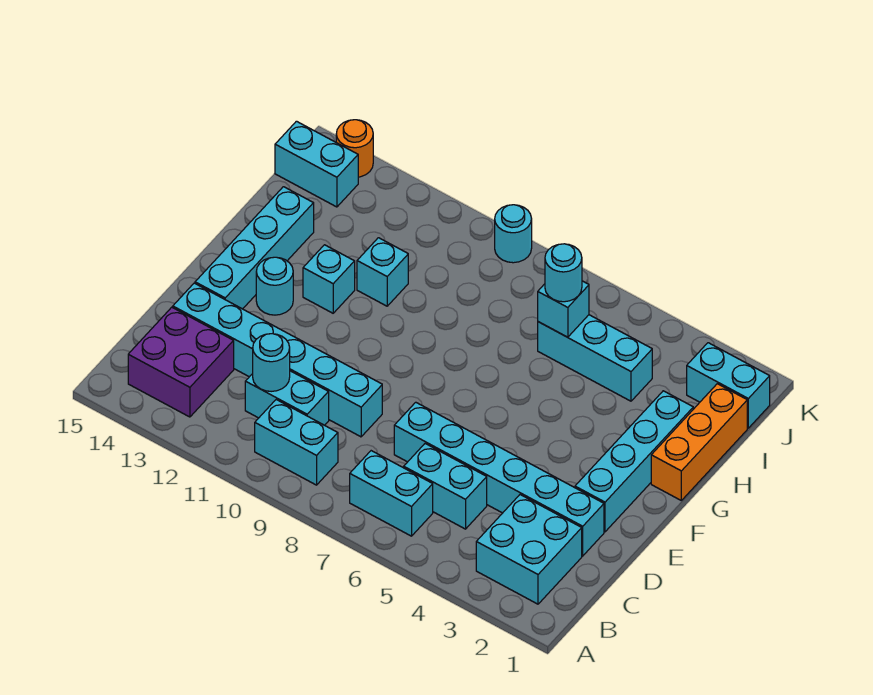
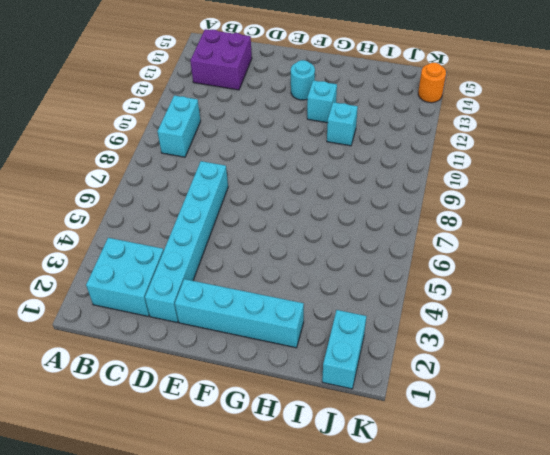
none -> cyan brick B6:B7 level 1
none -> cyan brick C5:C6 level 1
none -> cyan brick C10:C11 level 1

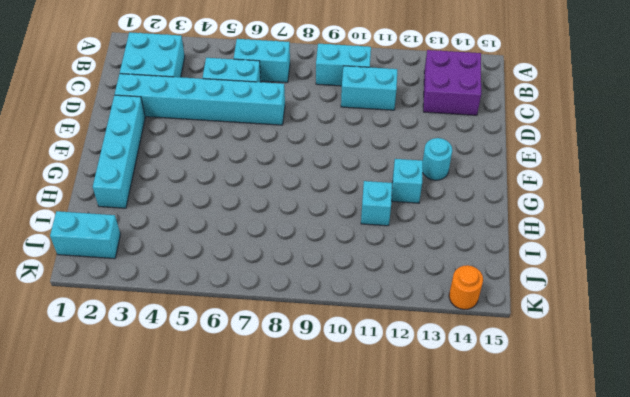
none -> cyan brick D9:D14 level 1
none -> cyan brick E14:H14 level 1
none -> orange brick G1:I1 level 1

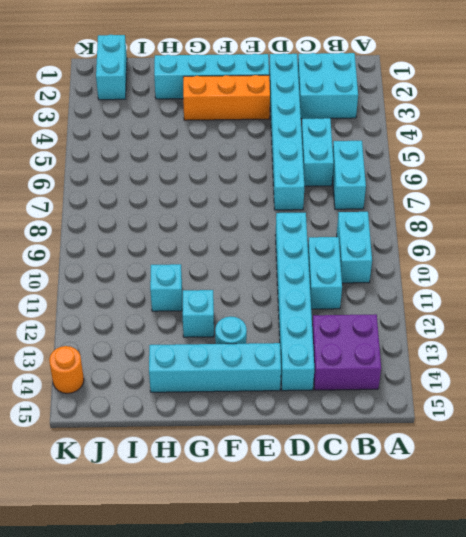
orange brick E3:G3 level 1 -> orange brick G1:I1 level 1
none -> cyan brick I4:I6 level 1
none -> cyan brick J14:J15 level 1
none -> cyan round brick K9 level 1

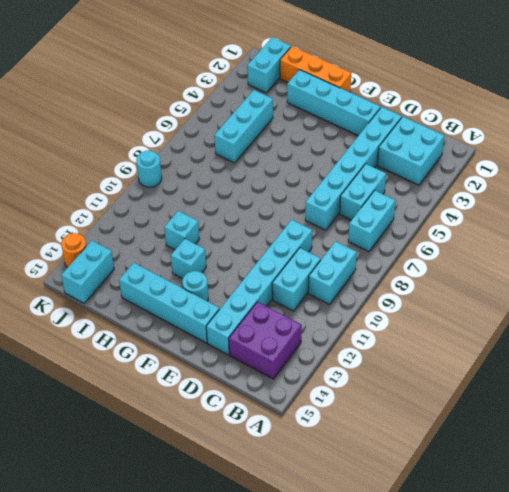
none -> cyan round brick C11 level 2
none -> cyan brick I6 level 2
none -> cyan round brick I6 level 3

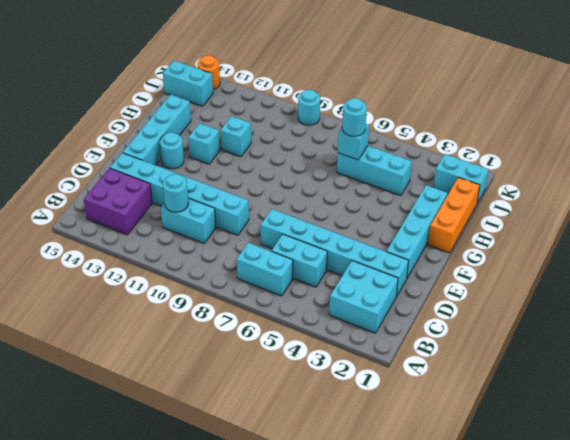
none -> cyan brick B9:B10 level 1

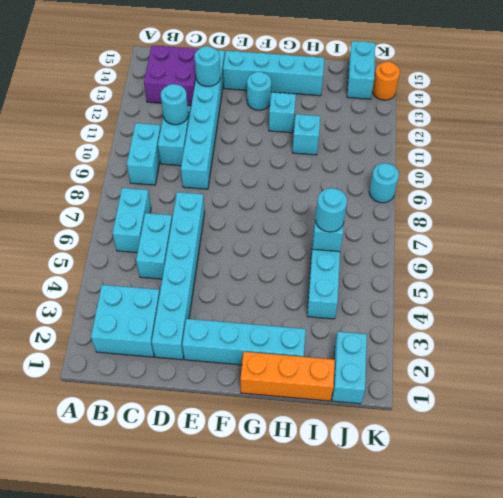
cyan round brick D13 level 2 -> none

